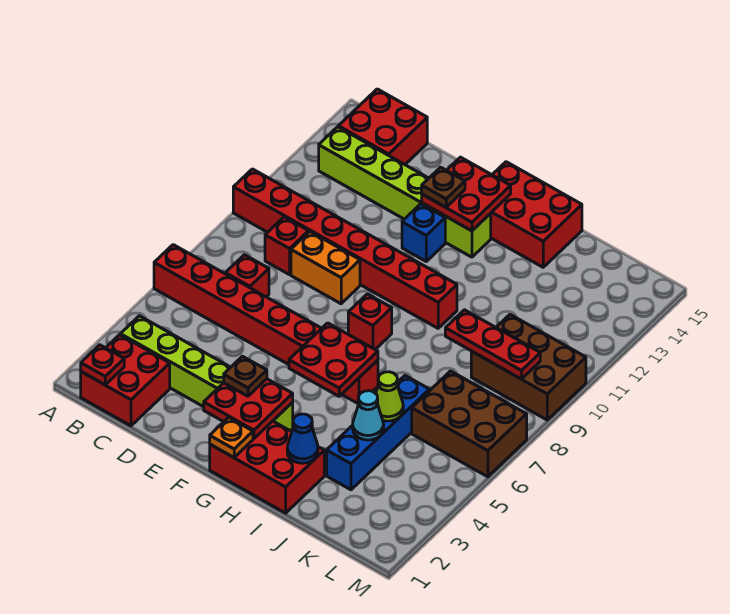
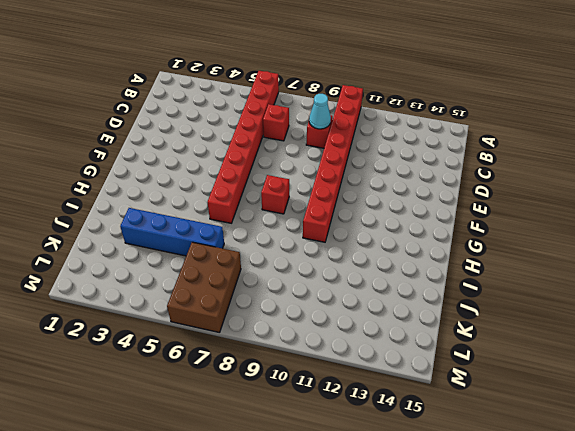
cyan cone C9 level 2 -> cyan cone J4 level 2
none -> red brick B1:C2 level 1
none -> lime brick B3:G3 level 1
none -> lime brick B13:G13 level 1

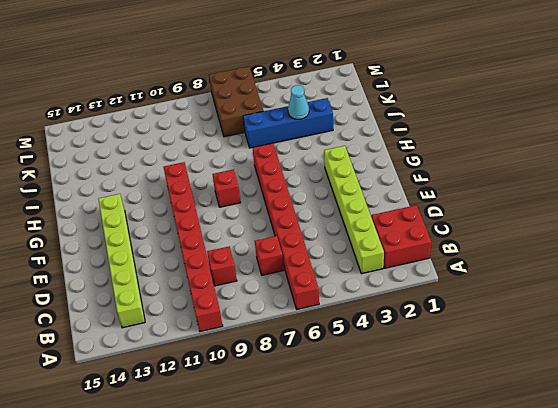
none -> red brick B14:C15 level 1
none -> orange brick D9:E9 level 1
none -> blue brick F12 level 1

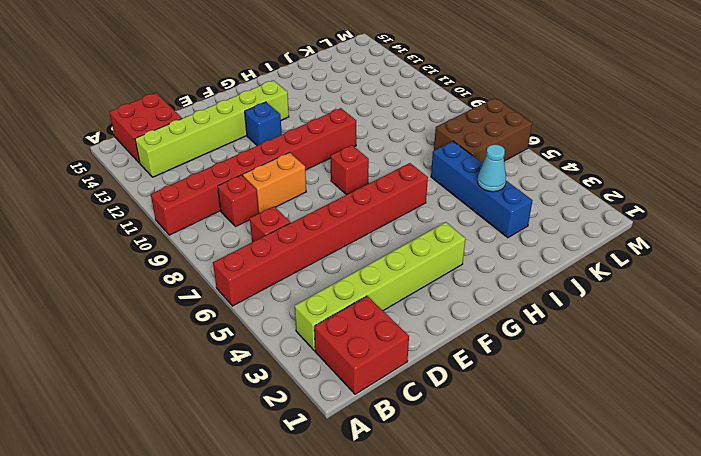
none -> red brick G1:I2 level 1
none -> red brick G14:I15 level 1
none -> brown brick K9:M10 level 1

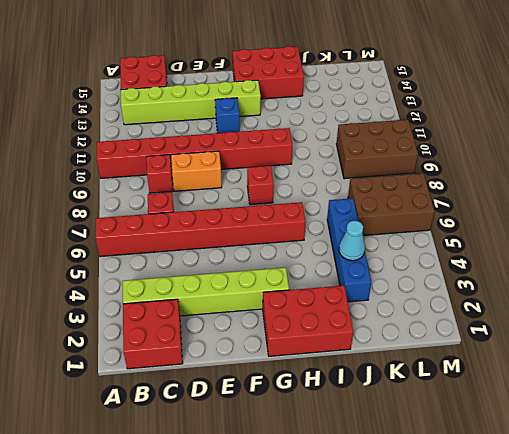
none -> red plate B1 level 2
none -> red plate F2:G3 level 2
none -> red plate F13:G14 level 2

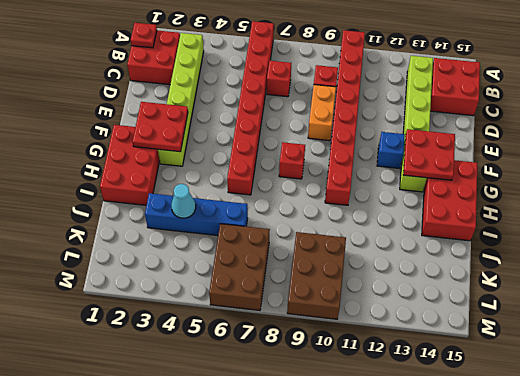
none -> orange plate G1 level 2
none -> red plate G5:H6 level 2
none -> blue cone I2 level 2

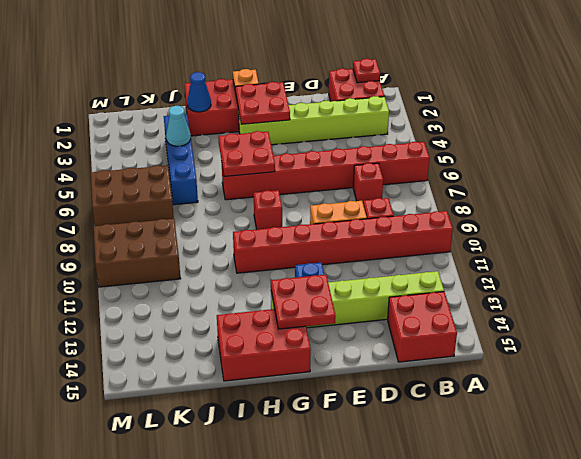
none -> lime cone J5 level 2
none -> red plate J9:L9 level 2
none -> brown plate F3 level 3

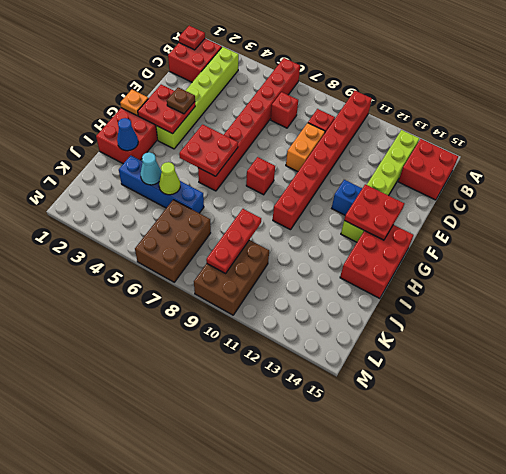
none -> brown plate F13 level 3

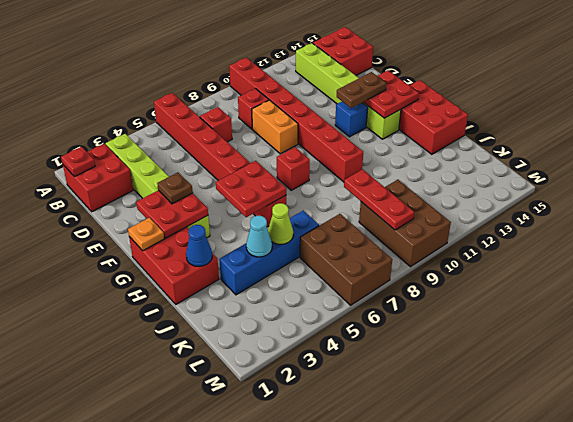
brown plate F12:F13 level 3 -> brown plate F13 level 3

